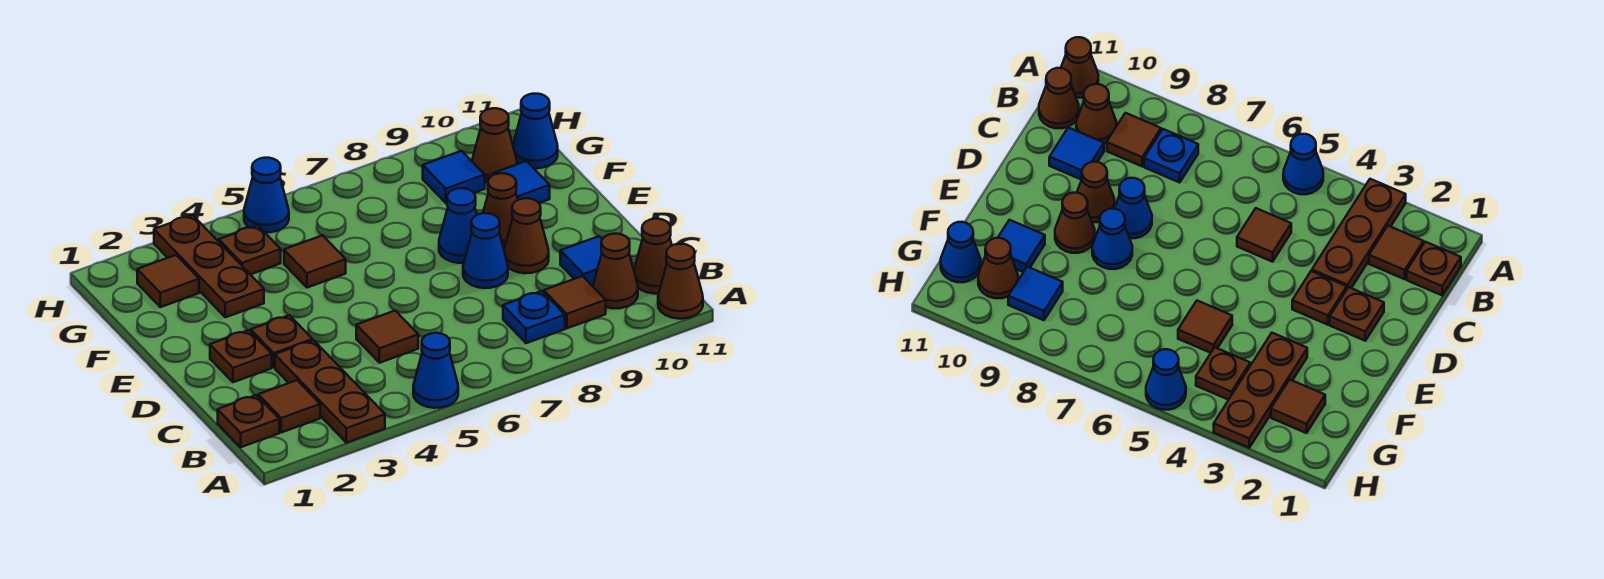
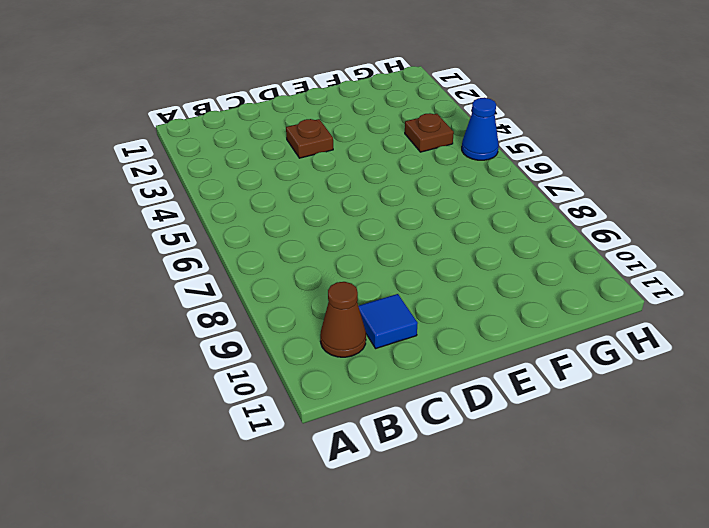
none -> brown plate A3:C3 level 1
none -> blue cone A5 level 1
none -> brown cone A11 level 1

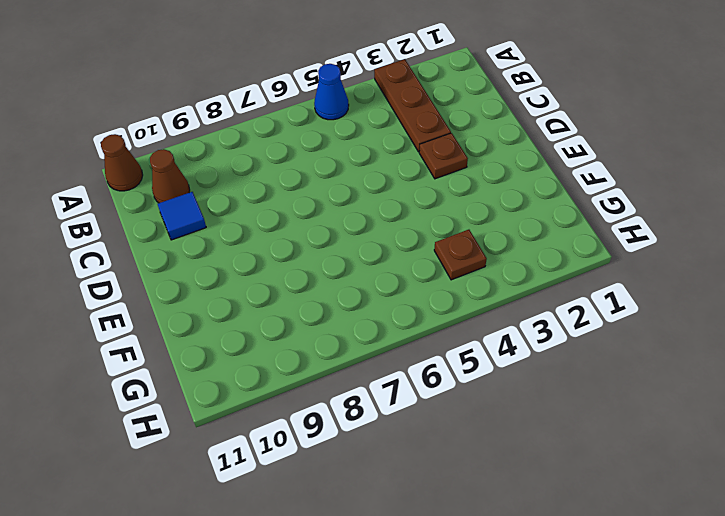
none -> brown plate B1 level 1
none -> brown tile B2 level 1
none -> blue plate B8 level 1

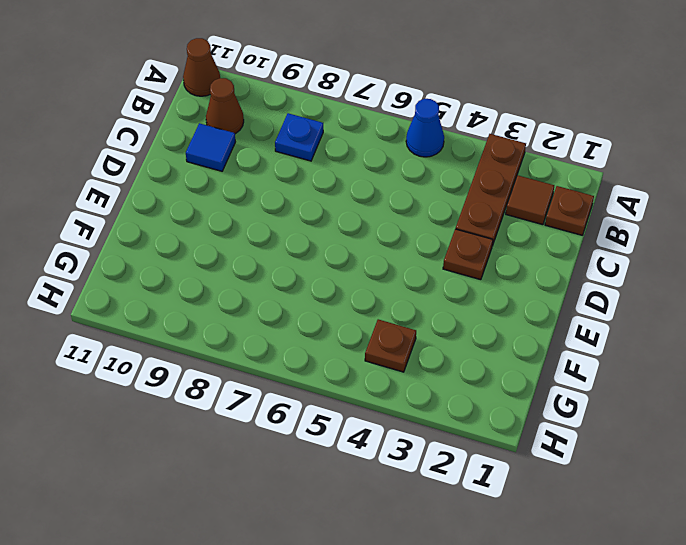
none -> brown tile B9 level 1
none -> brown cone B11 level 1
none -> brown tile C5 level 1

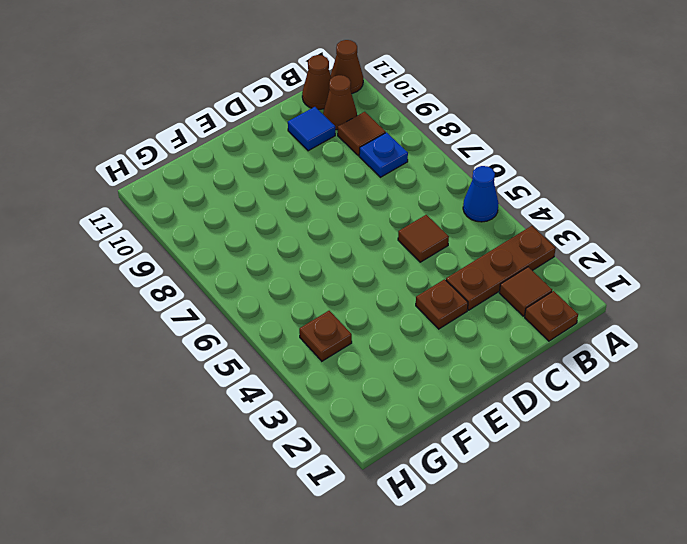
none -> brown plate D2 level 1
none -> blue cone D8 level 1
none -> brown cone D9 level 1

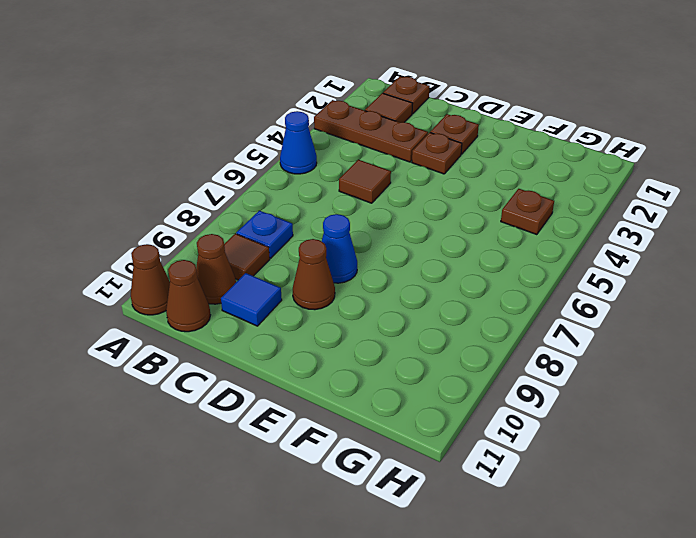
none -> blue cone E8 level 1
none -> brown cone E9 level 1
none -> brown plate F3:H3 level 1

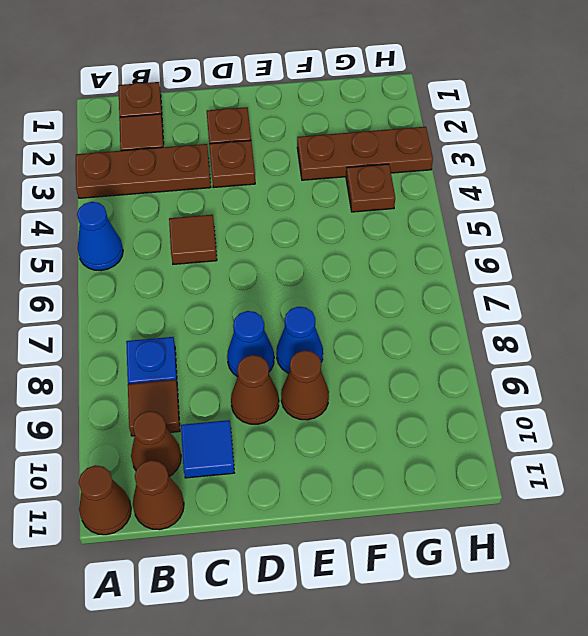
none -> brown tile F5 level 1
none -> blue tile F10 level 1
none -> brown tile G2 level 1

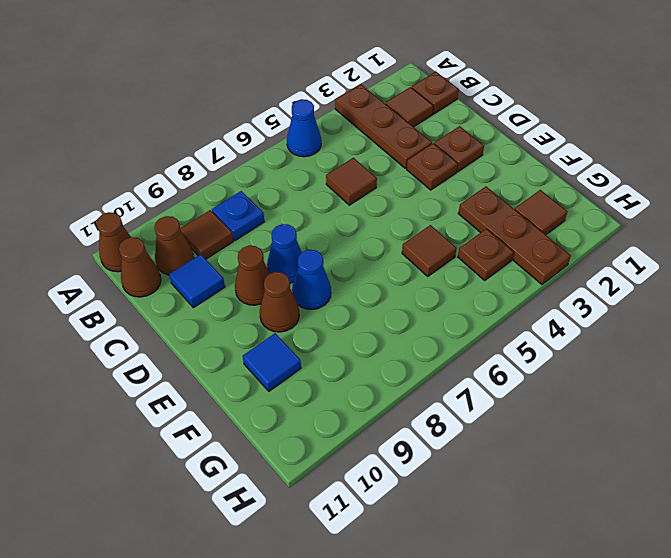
none -> blue tile G9 level 1
none -> brown cone G10 level 1
none -> blue cone G11 level 1

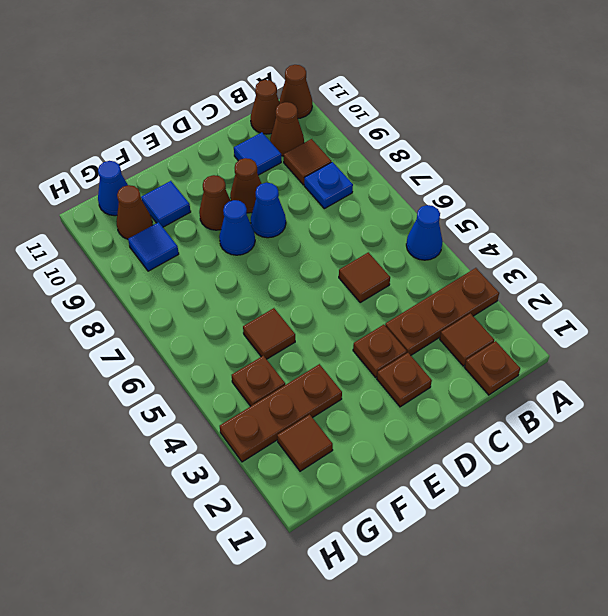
none -> blue cone H5 level 1

